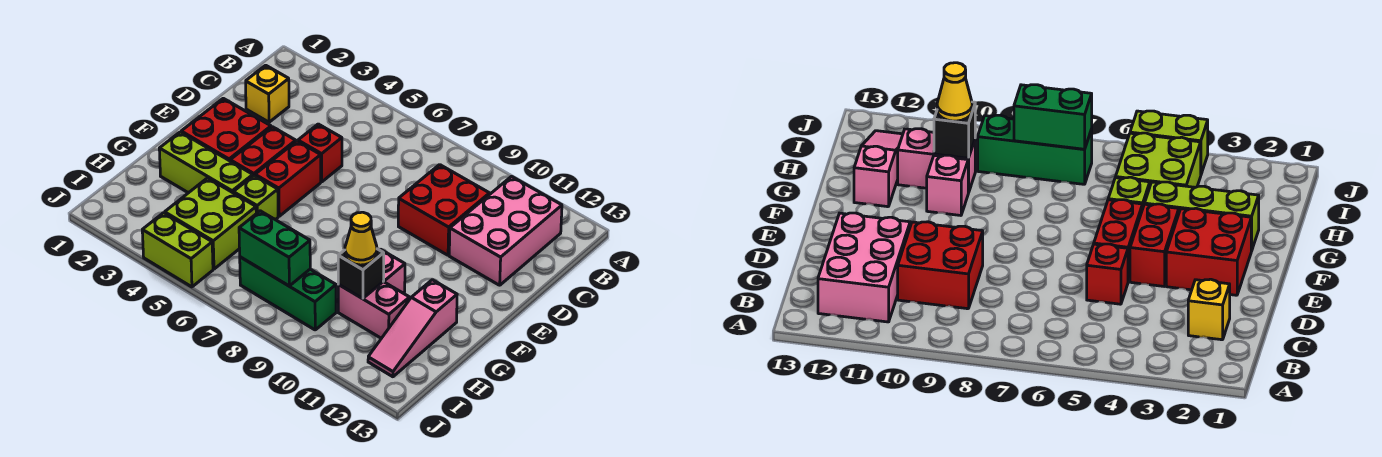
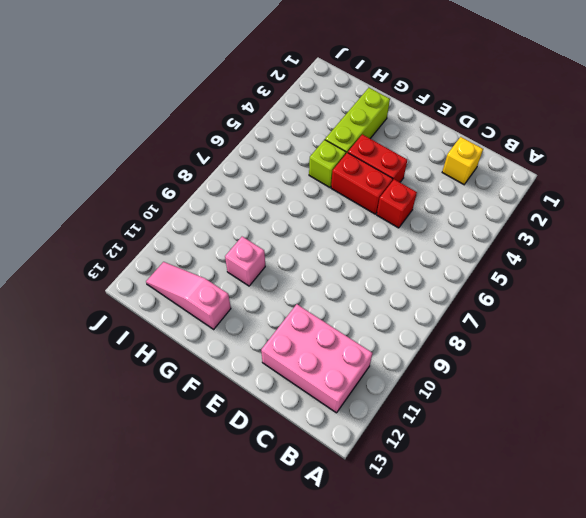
none -> red brick C9:D10 level 1
none -> red brick E2:F3 level 1
none -> lime brick H4:I5 level 1

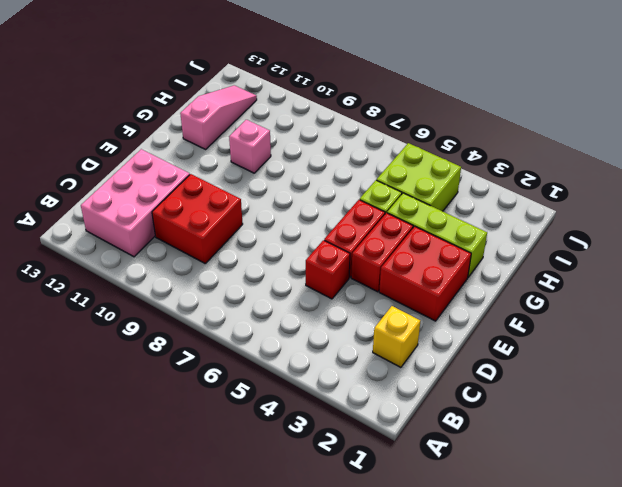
none -> pink brick H10:H11 level 1
none -> green brick I7:I9 level 1
none -> lime brick J4:J5 level 1

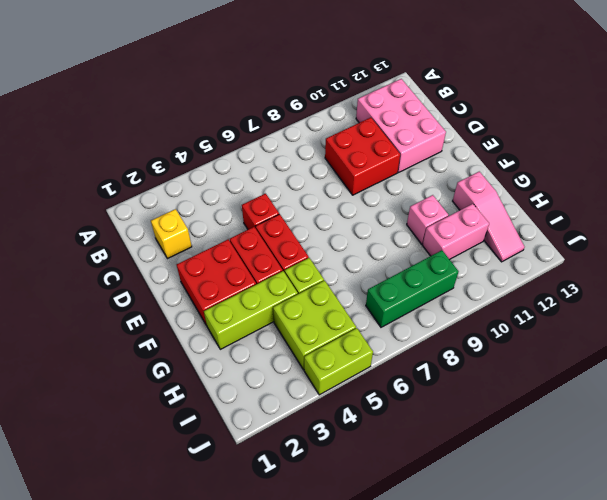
none -> black brick H10 level 2
none -> green brick I7:I8 level 2
none -> yellow cone H10 level 3

